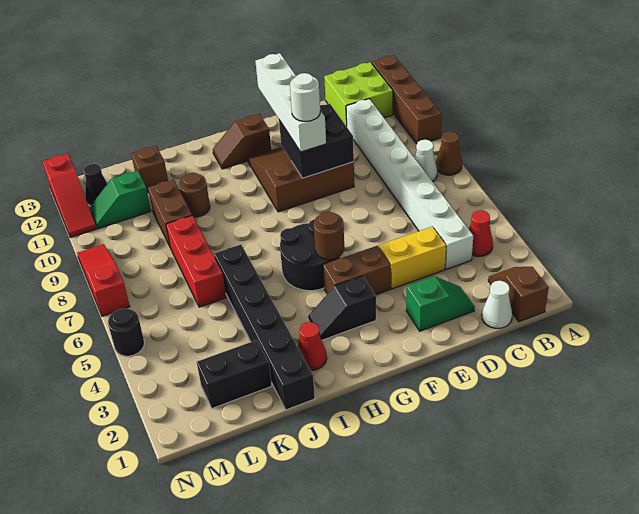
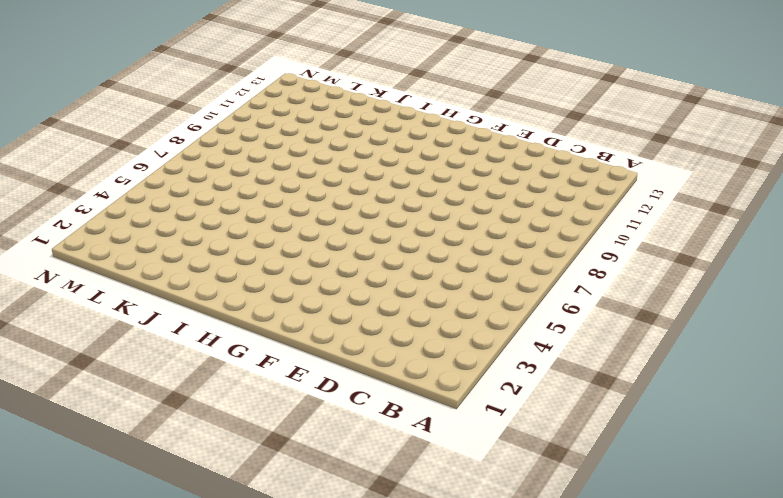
none -> brown cone A8 level 1
none -> brown brick A10:A13 level 1
none -> brown slope B1:B2 level 1 top 1
none -> red cone B4 level 1

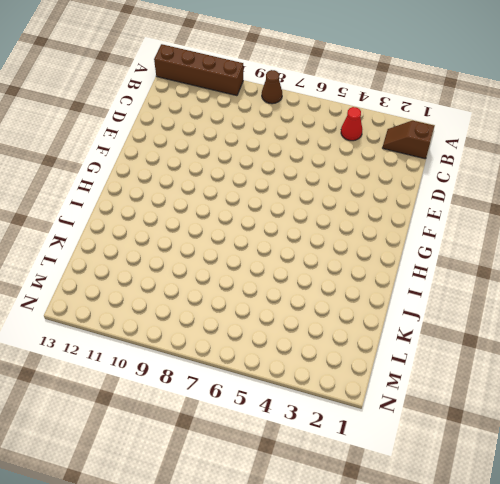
none -> white cone B8 level 1
none -> lime brick B12:C13 level 1
none -> white cone C1 level 1
none -> white brick C4:C11 level 1

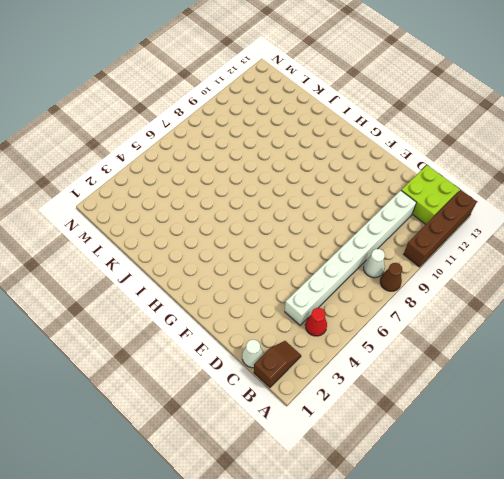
none -> green slope D2:E2 level 1 top E
none -> yellow brick D4:E4 level 1
none -> brown slope E9:G11 level 1 top 9
none -> brown brick F4:G4 level 1

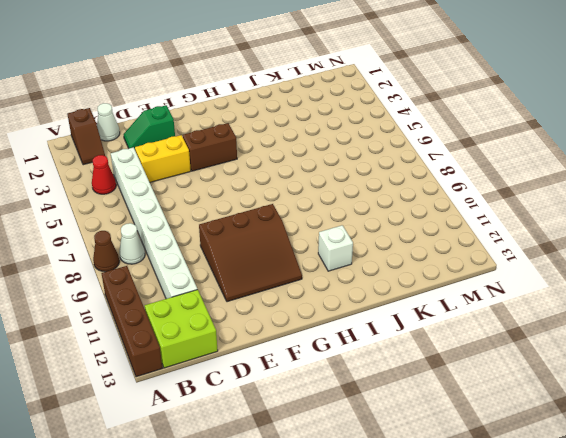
white brick I11 level 1 -> none
none -> black slope G3:H3 level 1 top G
none -> black round brick G5:H6 level 1
none -> brown slope G12:H12 level 1 top G
none -> red cone I2 level 1

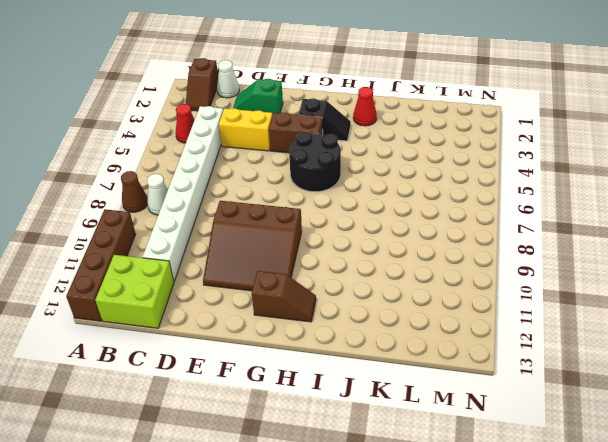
none -> black brick J1:J6 level 1
none -> brown round brick J10 level 1
none -> black brick K2:L2 level 1
none -> red brick K6:K8 level 1

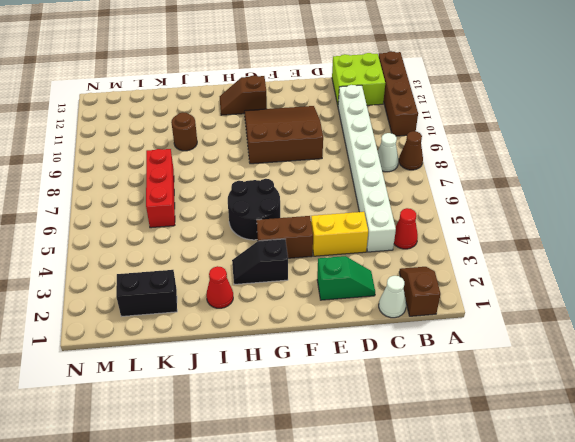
none -> black brick J1:J6 level 1
none -> brown brick K9:K10 level 1
none -> brown brick K12 level 1
none -> green slope L11:M11 level 1 top L

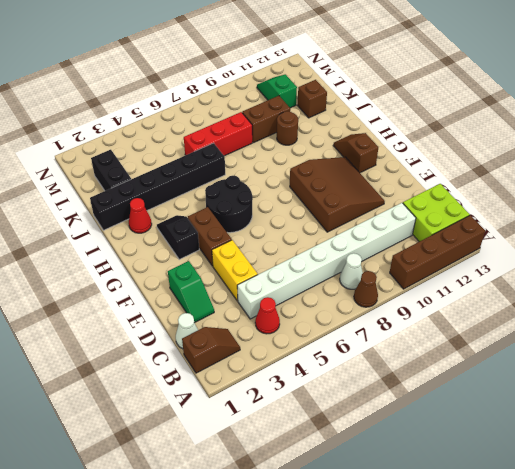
none -> black cone M12 level 1
none -> black round brick N5 level 1
none -> red slope N7:N9 level 1 top 7
none -> red slope N11:N13 level 1 top 13

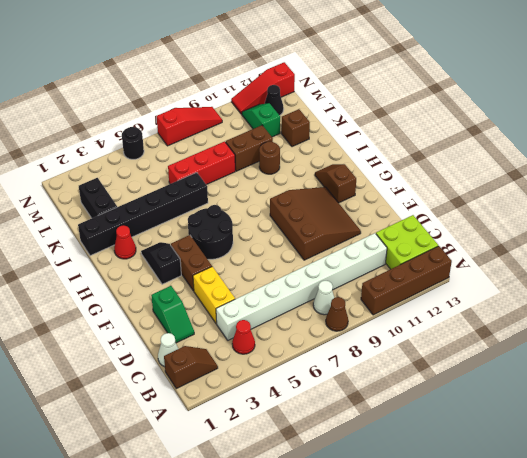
none -> black brick E9:F10 level 2
none -> brown round brick G5 level 2
none -> white brick F9:F12 level 3
none -> white round brick F9 level 4

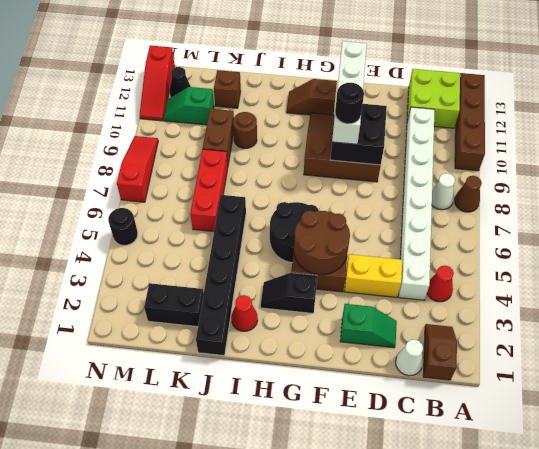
brown round brick F4:G5 level 2 -> brown round brick G5 level 2
black round brick F9 level 4 -> white round brick F9 level 4

